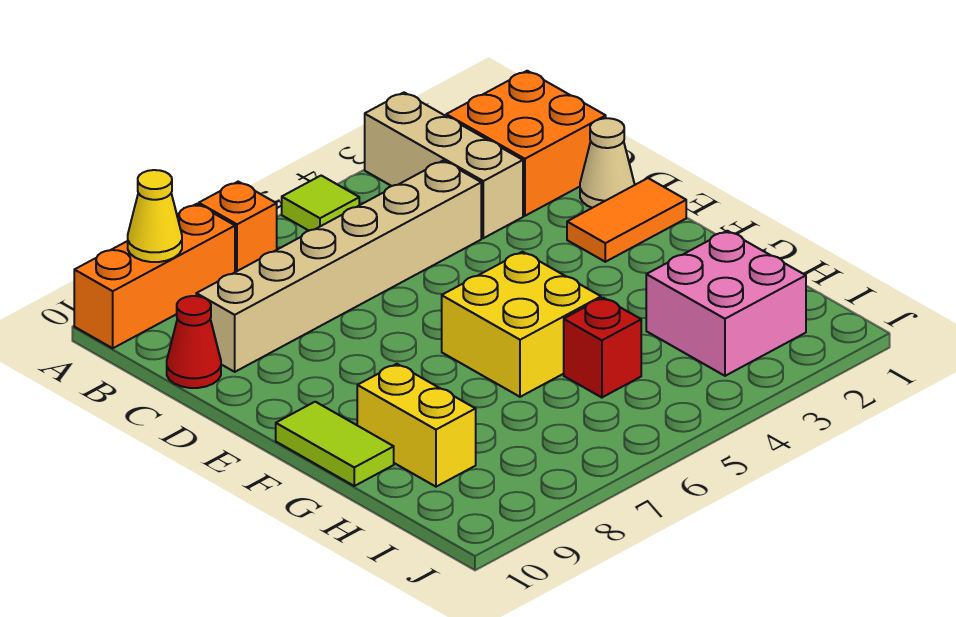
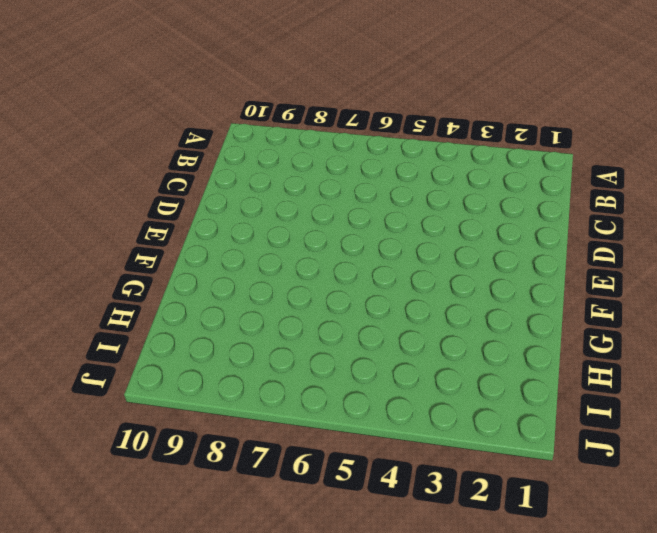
none -> tan brick A3:C3 level 1
none -> lime tile A5 level 1
none -> orange brick A7 level 1

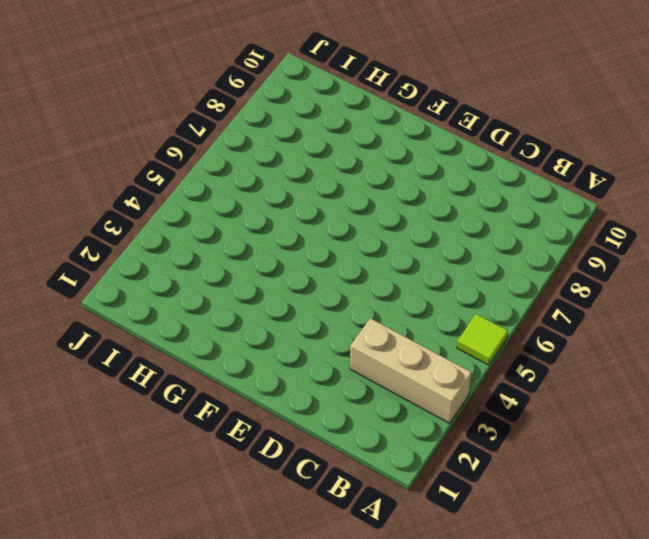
none -> orange brick A7 level 1
none -> orange brick A8:A10 level 1
none -> orange brick B1:C2 level 1

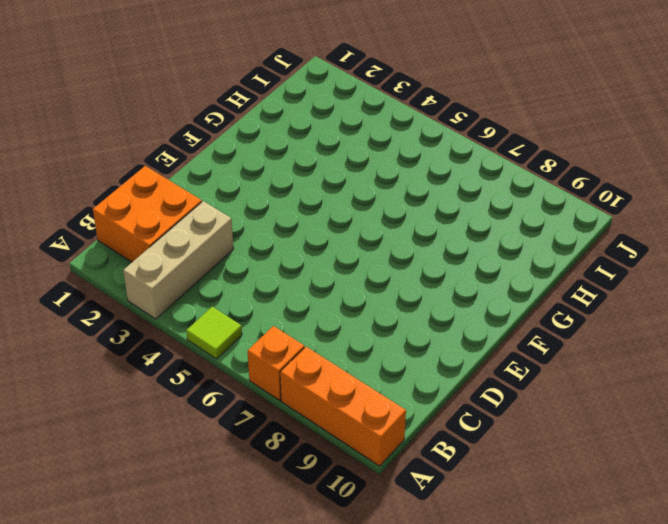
none -> tan brick C4:C9 level 1
none -> red cone C10 level 1
none -> tan cone D1 level 1

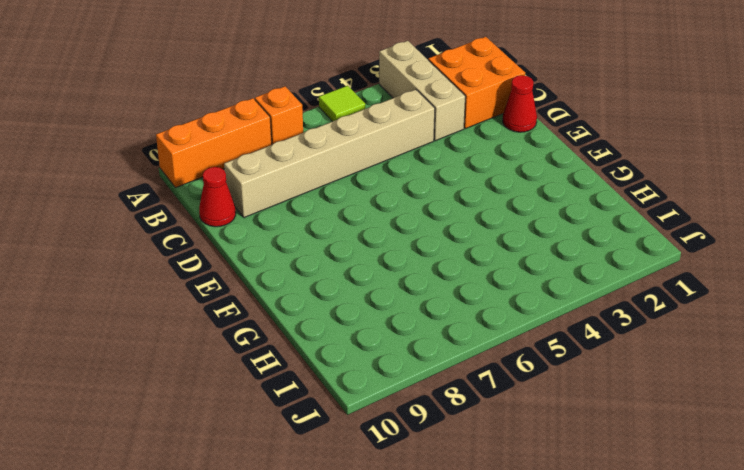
red cone D1 level 1 -> tan cone D1 level 1
none -> orange tile E1:E2 level 1
none -> yellow brick F5:G6 level 1
none -> lime tile F10:G10 level 1

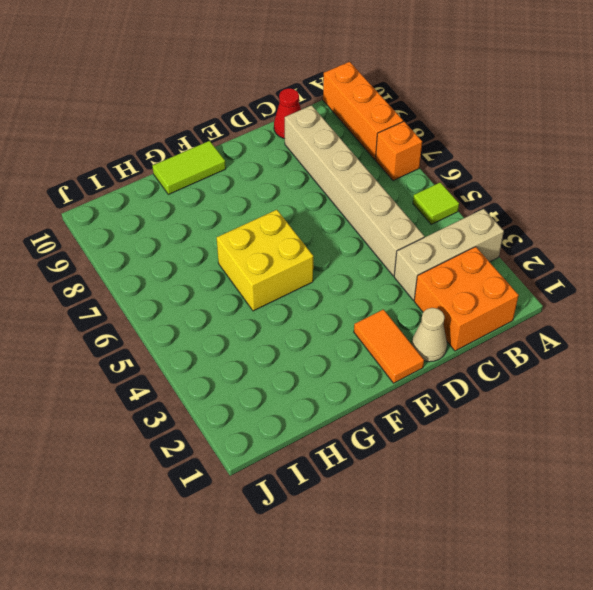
none -> yellow brick G9:H9 level 1
none -> pink brick H2:I3 level 1
none -> red brick H5 level 1

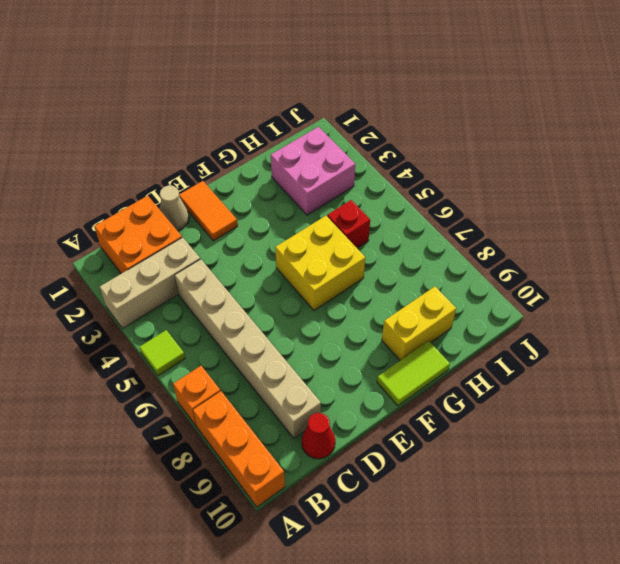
none -> yellow cone A9 level 2

